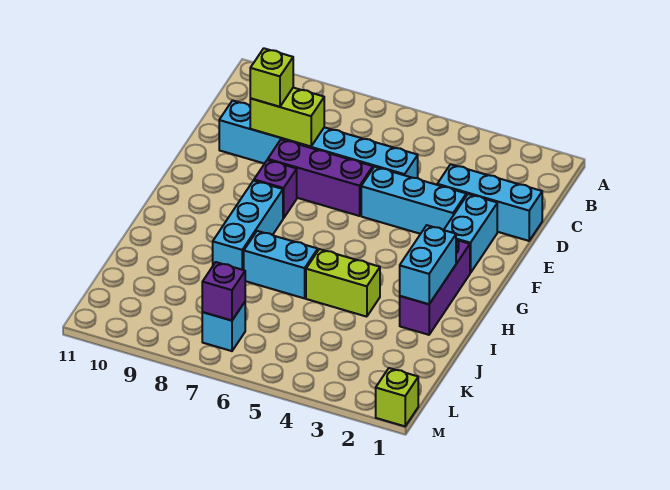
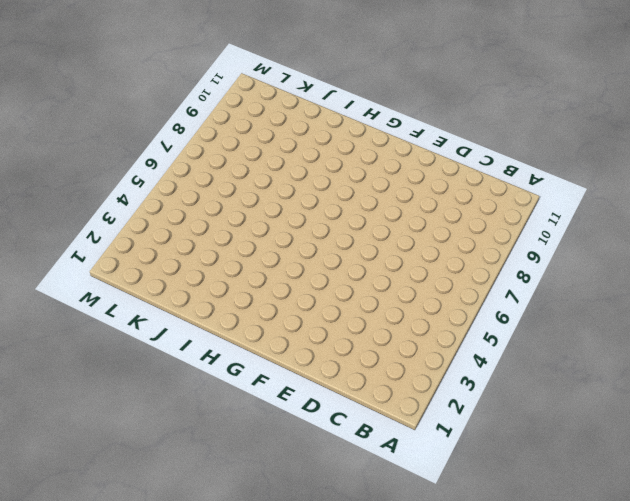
none -> cyan brick D1:D3 level 1
none -> cyan brick D5:D10 level 1
none -> cyan brick E2:F2 level 1

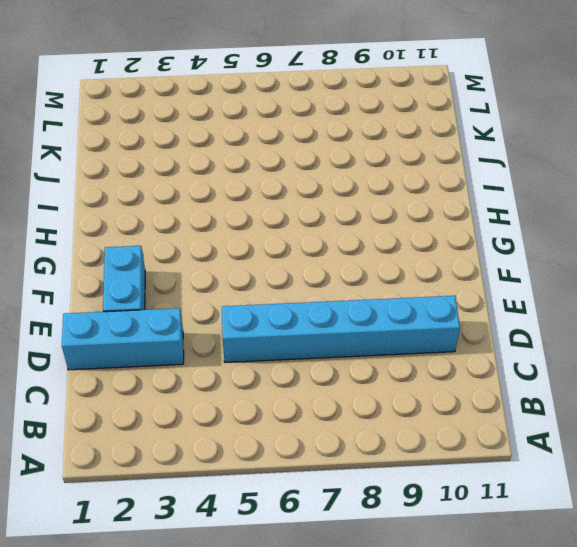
none -> cyan brick E3:E5 level 1
none -> purple brick E6:E8 level 1
none -> purple brick F8 level 1

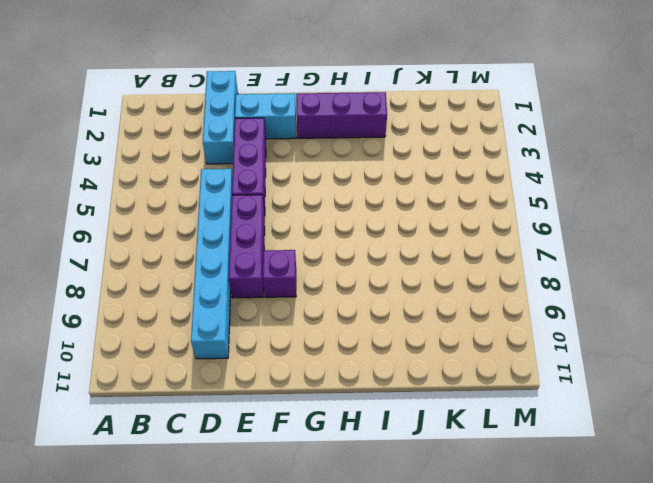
purple brick E3:E5 level 1 -> cyan brick E3:E5 level 1
none -> cyan brick G8:I8 level 1
none -> lime brick I4:I5 level 1
none -> cyan brick I6:I7 level 1

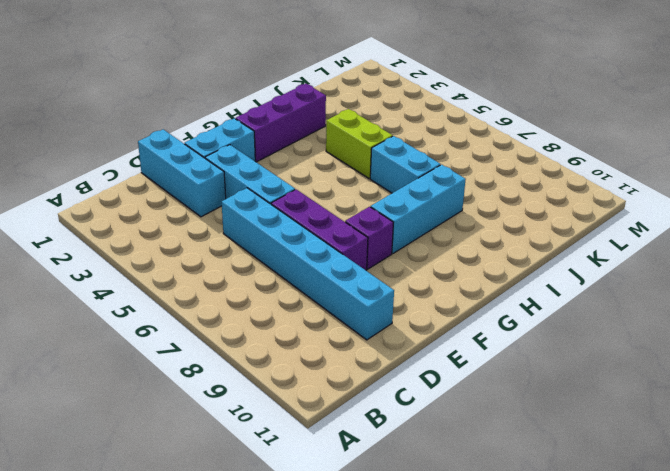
none -> cyan brick L7 level 1
none -> lime brick M1 level 1
none -> lime brick D8:D9 level 2

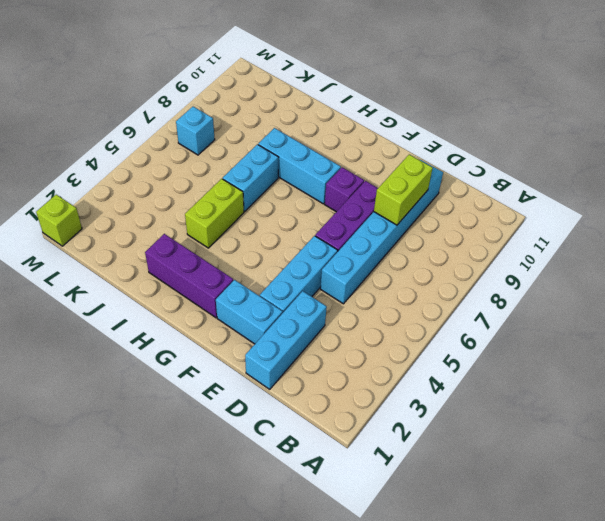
none -> cyan brick H2:I2 level 2
none -> purple brick L7 level 2
none -> lime brick D9 level 3

